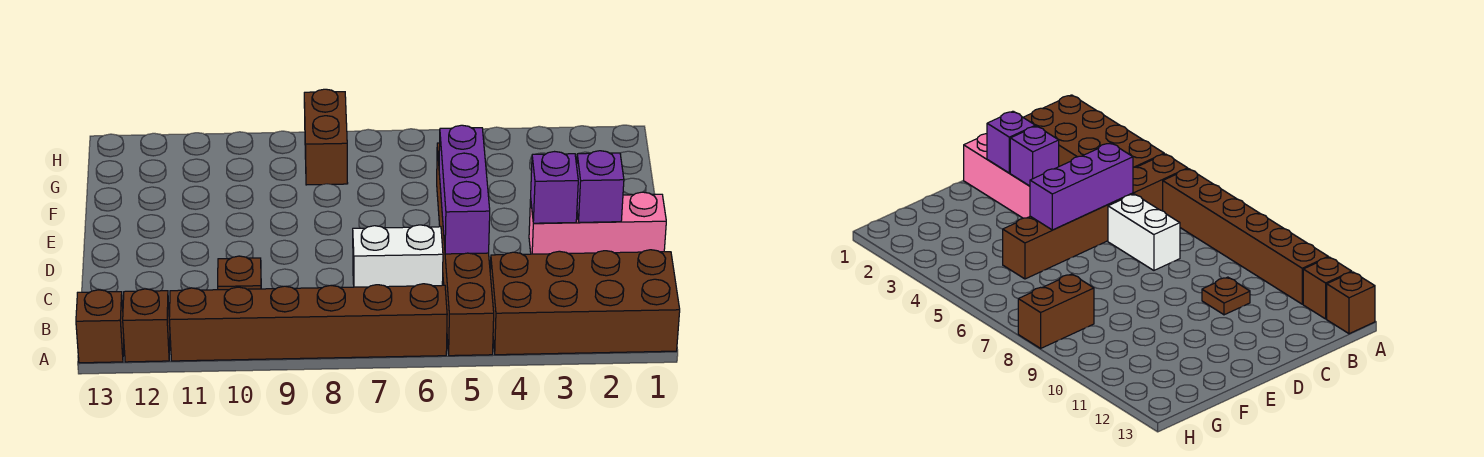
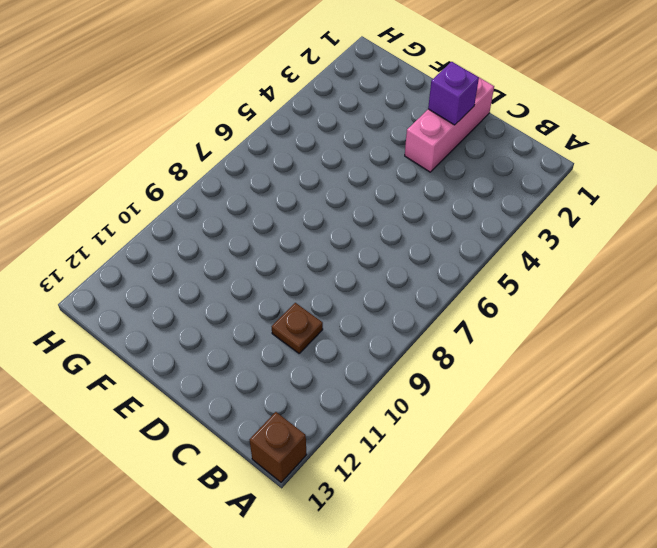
none -> brown brick A1:B4 level 1
none -> brown brick A5:F5 level 1
none -> brown brick A6:A11 level 1

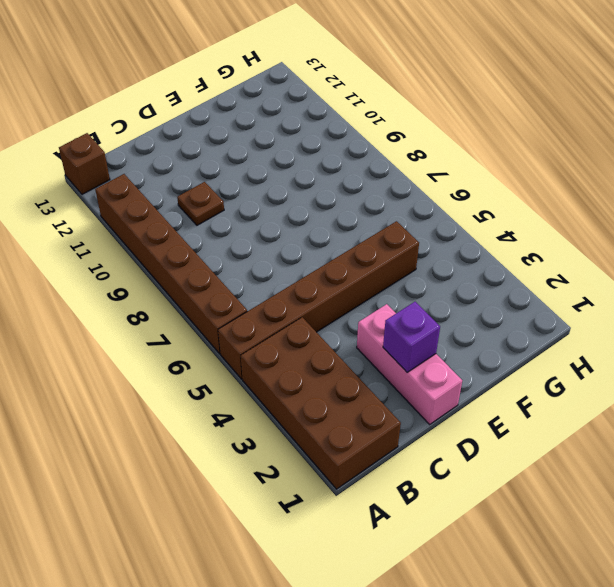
none -> brown brick A12 level 1
none -> white brick C6:C7 level 1
none -> brown brick G8:H8 level 1

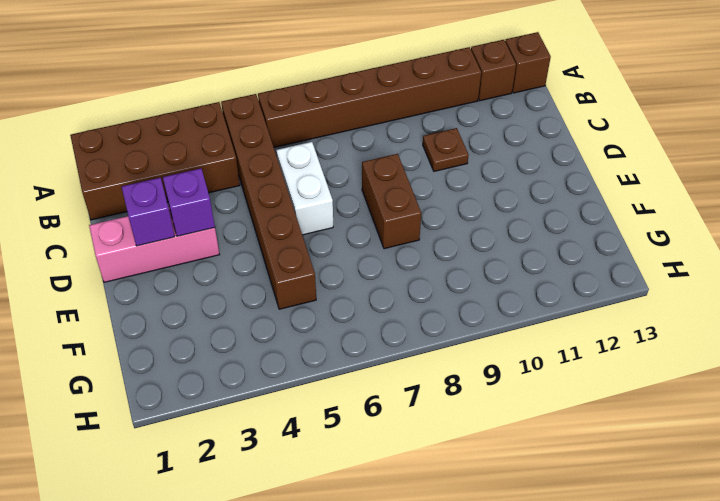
white brick C6:D6 level 1 -> white brick C6:C7 level 1
brown brick D8:E8 level 1 -> brown brick G8:H8 level 1
none -> purple brick C5:E5 level 2

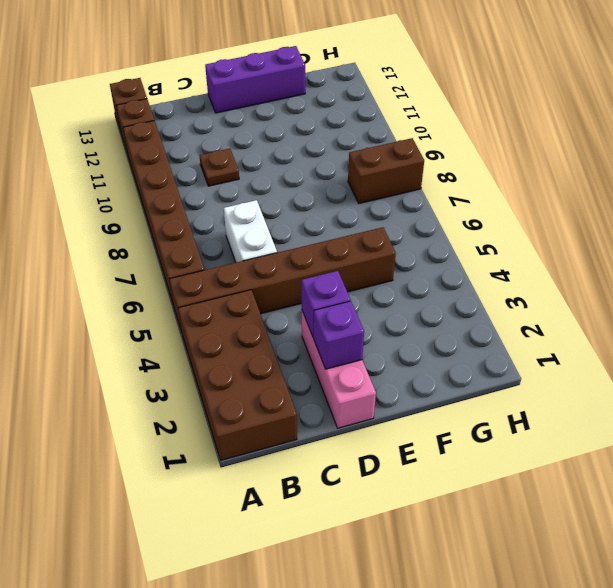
purple brick D13:F13 level 1 -> purple brick C5:E5 level 2

